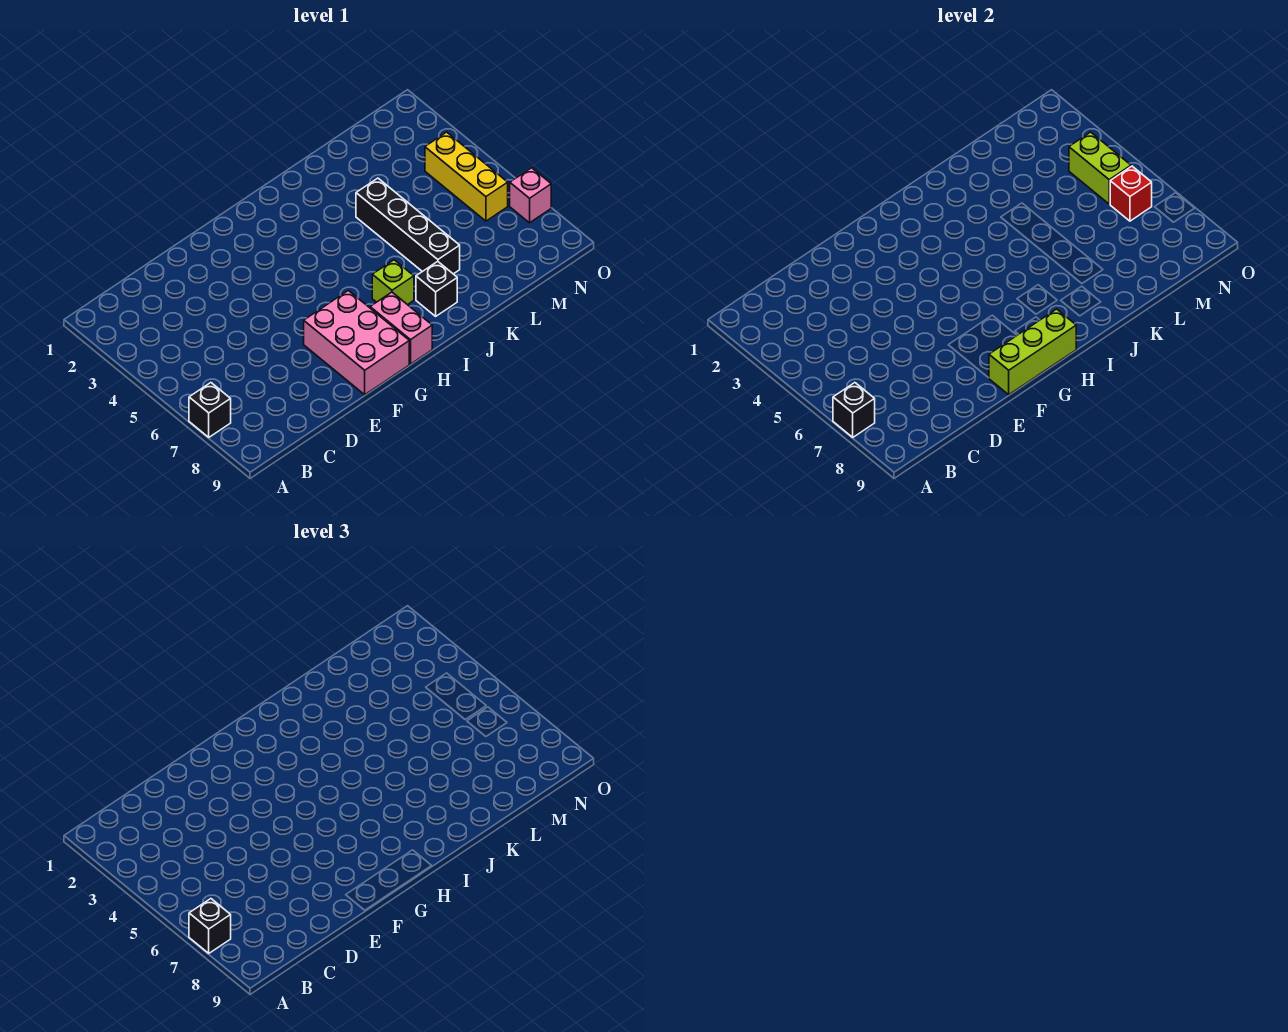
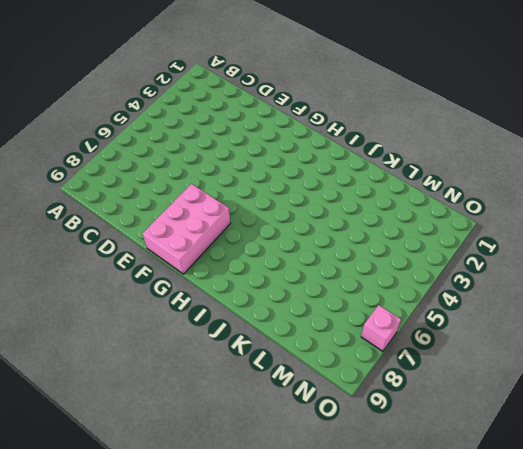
none -> black brick A7 level 1
none -> pink brick H8:H9 level 1
none -> lime brick I7 level 1

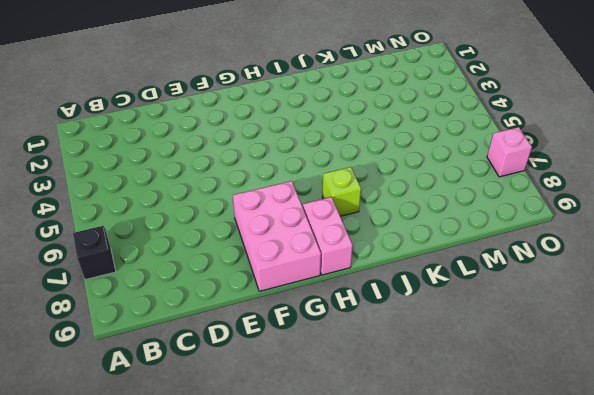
none -> black brick J8 level 1
none -> black brick K4:K7 level 1
none -> yellow brick N4:N6 level 1

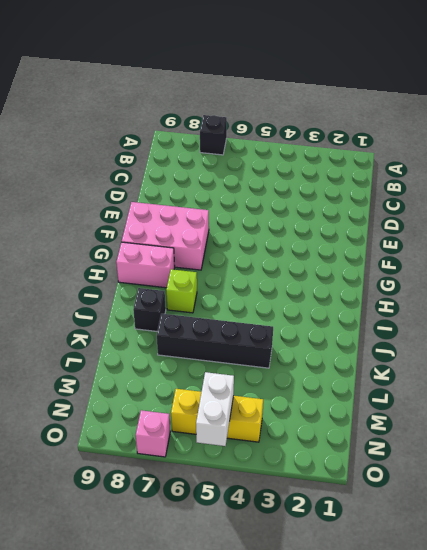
white brick N5:O5 level 2 -> lime brick N4:N5 level 2
none -> black brick A7 level 2
none -> lime brick F9:H9 level 2
none -> red brick N6 level 2

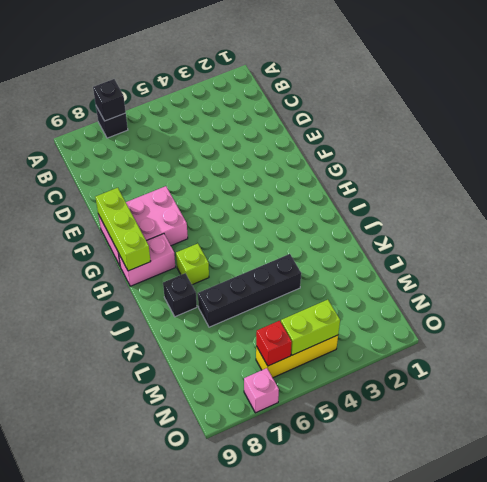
none -> black brick A7 level 3

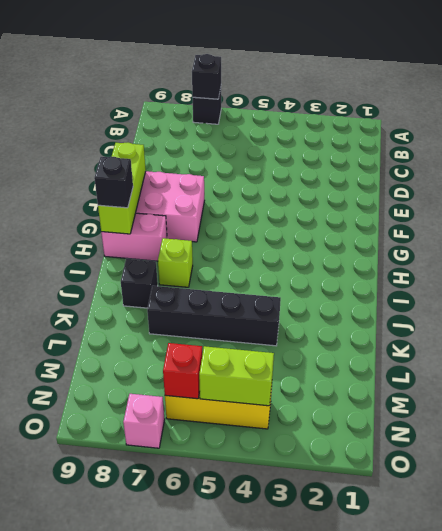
black brick H9 level 3 -> black brick A7 level 3

